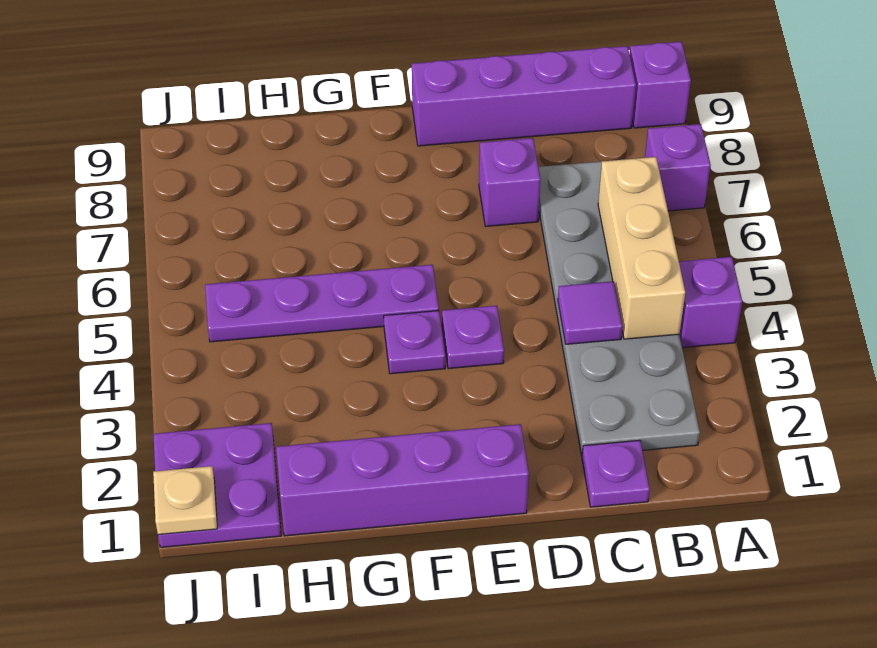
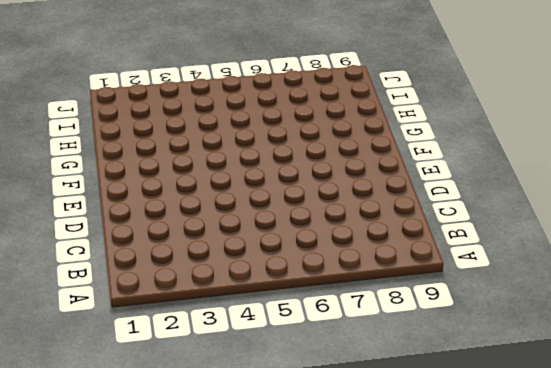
none -> purple brick A4 level 1
none -> purple brick A7 level 1
none -> purple brick A9 level 1

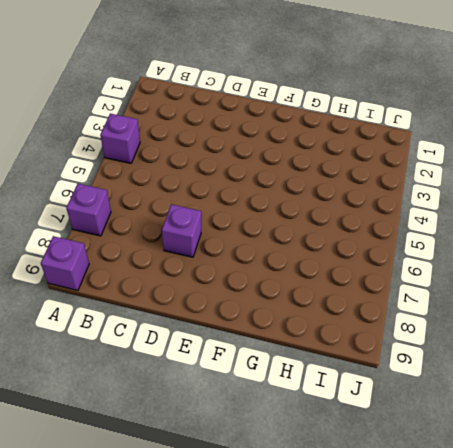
none -> grey plate B2:C7 level 1
none -> purple brick B9:E9 level 1
none -> purple plate C1 level 1

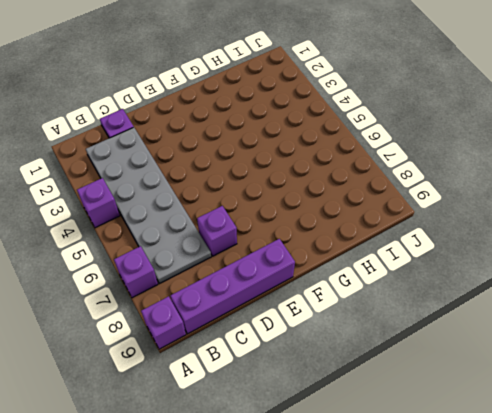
none -> purple brick E1:H1 level 1
none -> purple plate E4 level 1
none -> purple plate F4 level 1

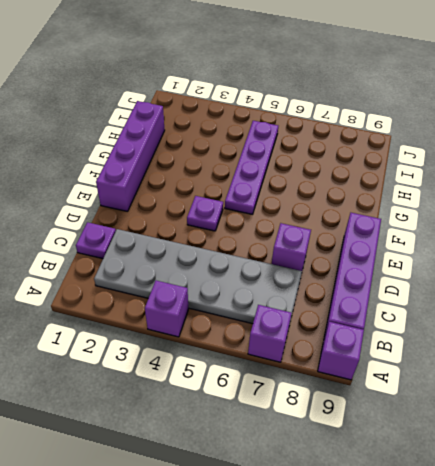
none -> purple plate F4 level 1
none -> purple plate I1:J2 level 1
none -> tan brick B4:B6 level 2

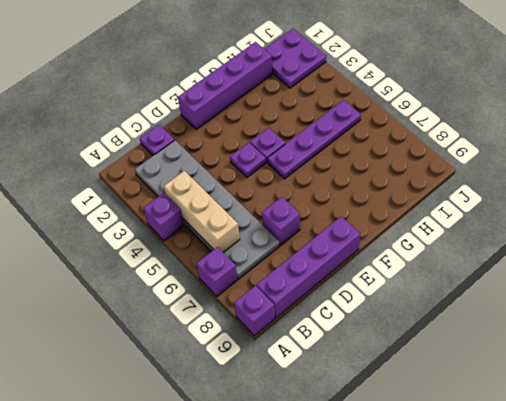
none -> purple tile C4 level 2
none -> tan plate J1 level 2

